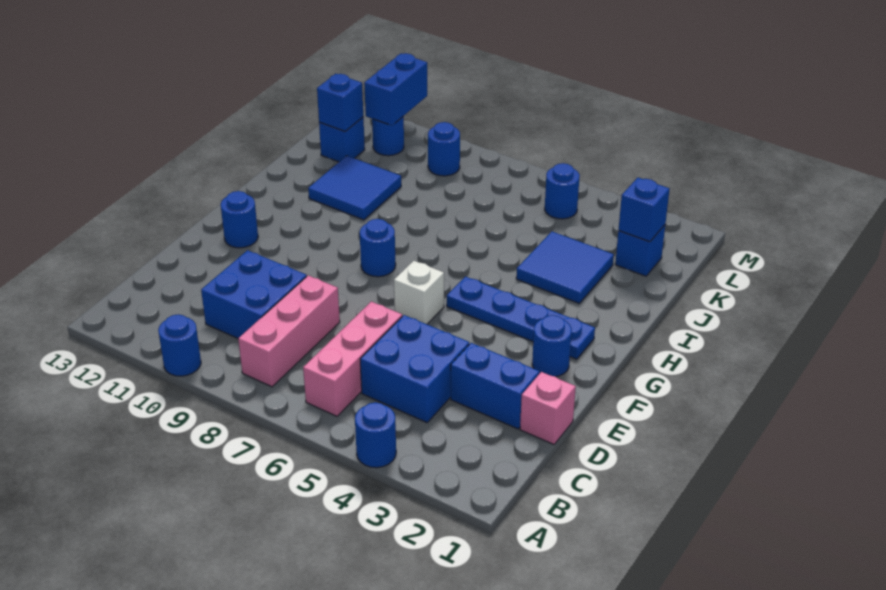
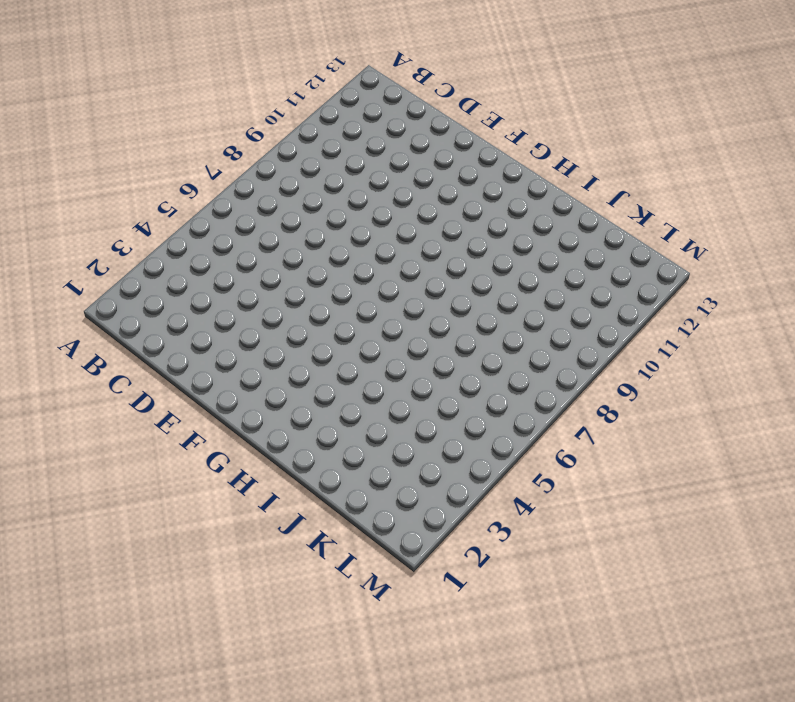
none -> blue round brick A4 level 1
none -> blue round brick A10 level 1
none -> pink brick B6:D6 level 1

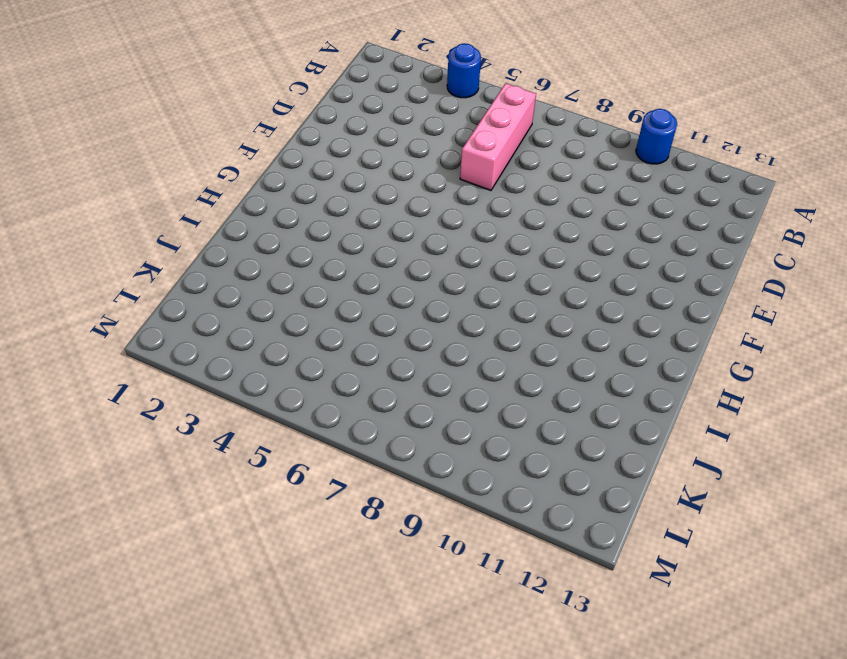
none -> pink brick B8:D8 level 1
none -> blue brick C4:D5 level 1
none -> blue brick C9:D10 level 1

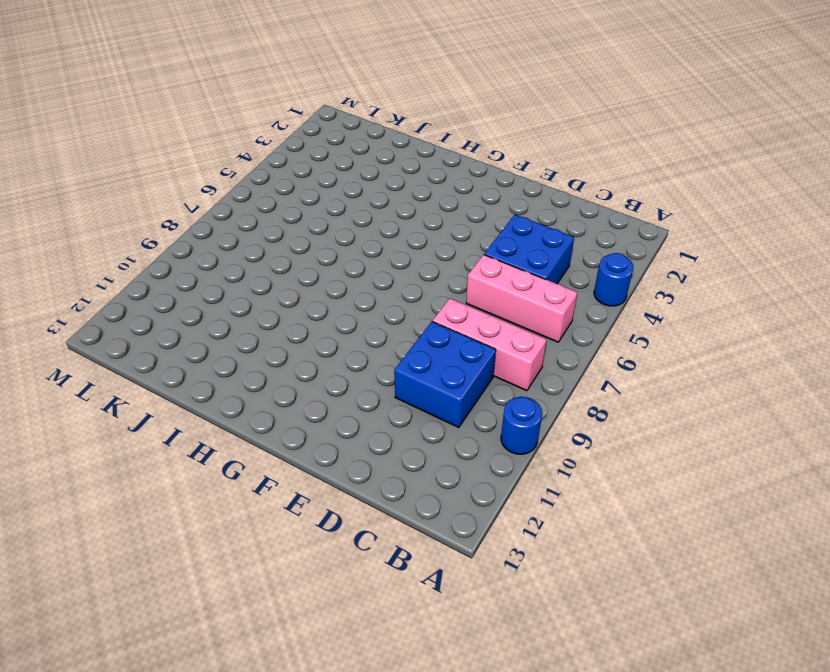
none -> pink brick D1 level 1
none -> blue brick D2:D3 level 1
none -> blue round brick F2 level 1

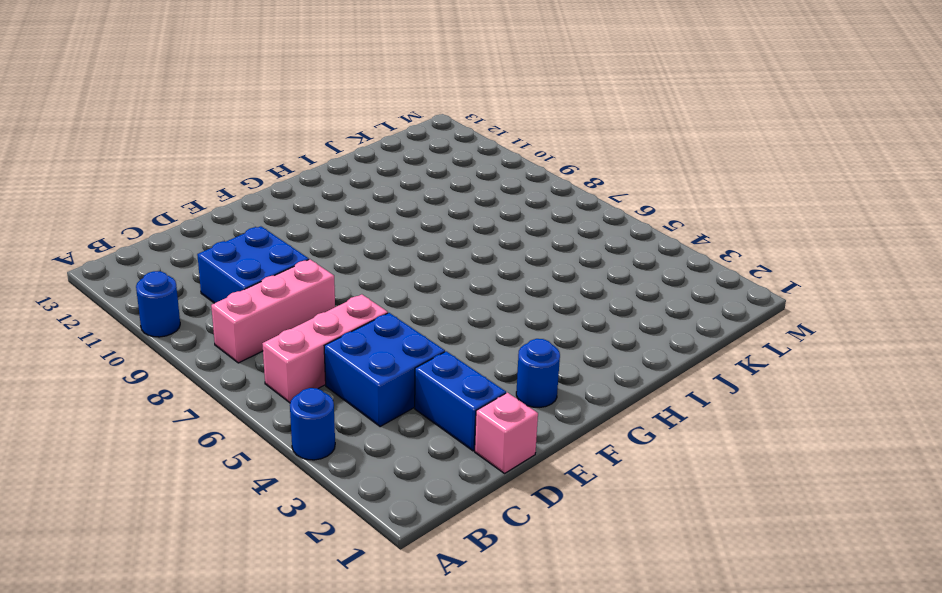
none -> white brick F6 level 1
none -> blue round brick F12 level 1
none -> blue plate G2:G5 level 1

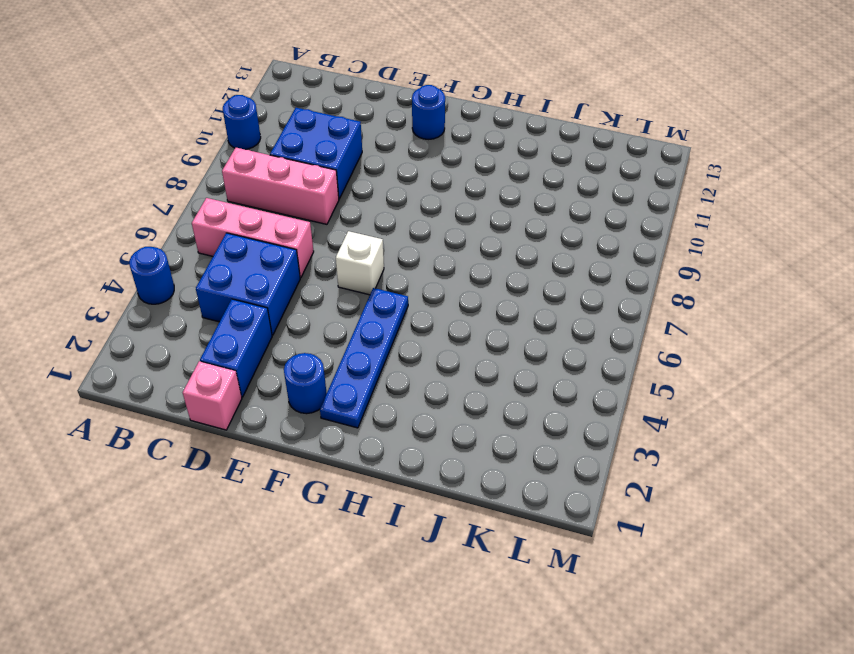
none -> blue round brick G8 level 1
none -> blue tile I3:J4 level 1
none -> blue tile I10:J11 level 1

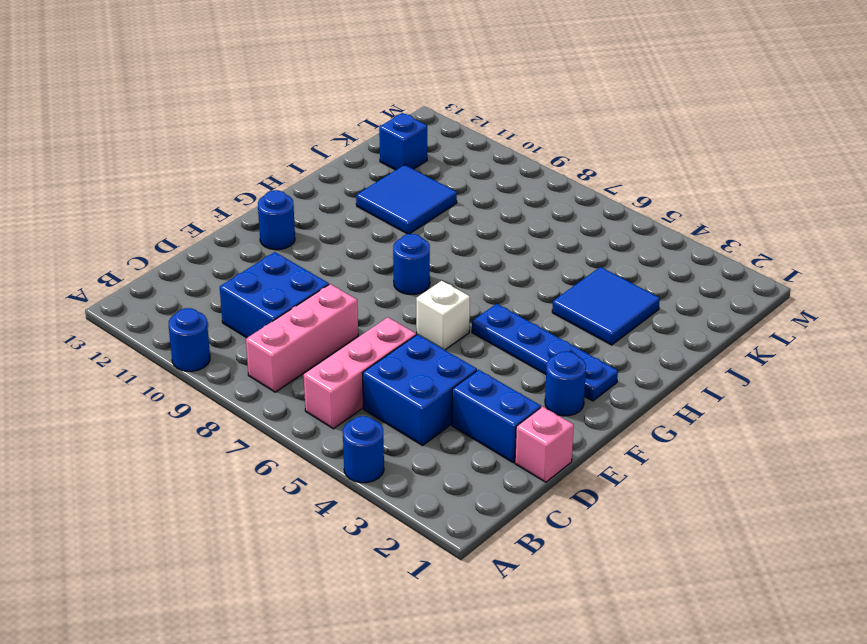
none -> blue brick K2 level 1
none -> blue round brick L5 level 1
none -> blue round brick L9 level 1

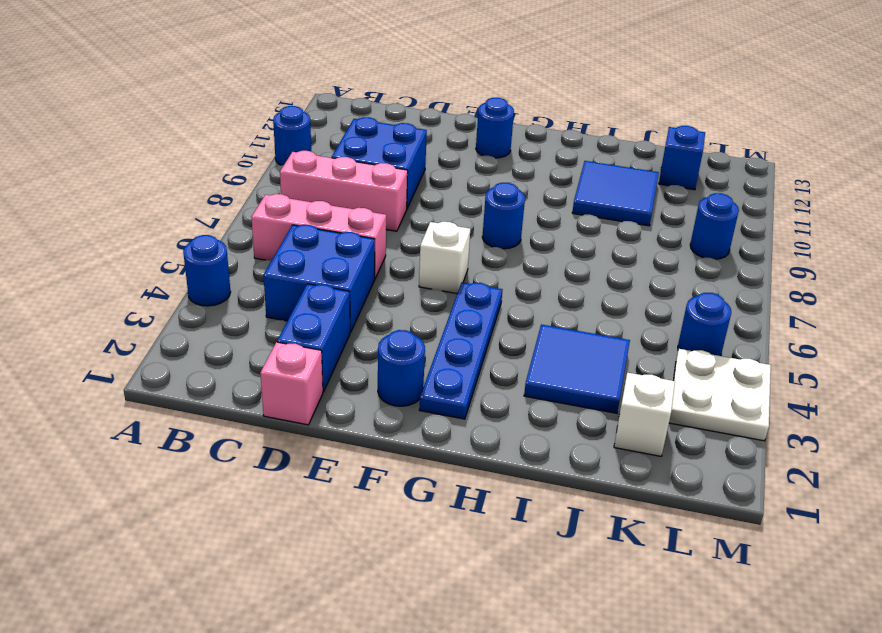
white brick K2 level 1 -> blue brick K2 level 1
white plate L3:M4 level 1 -> none
none -> blue round brick L11 level 1
none -> blue brick K2 level 2
none -> blue brick K12 level 2

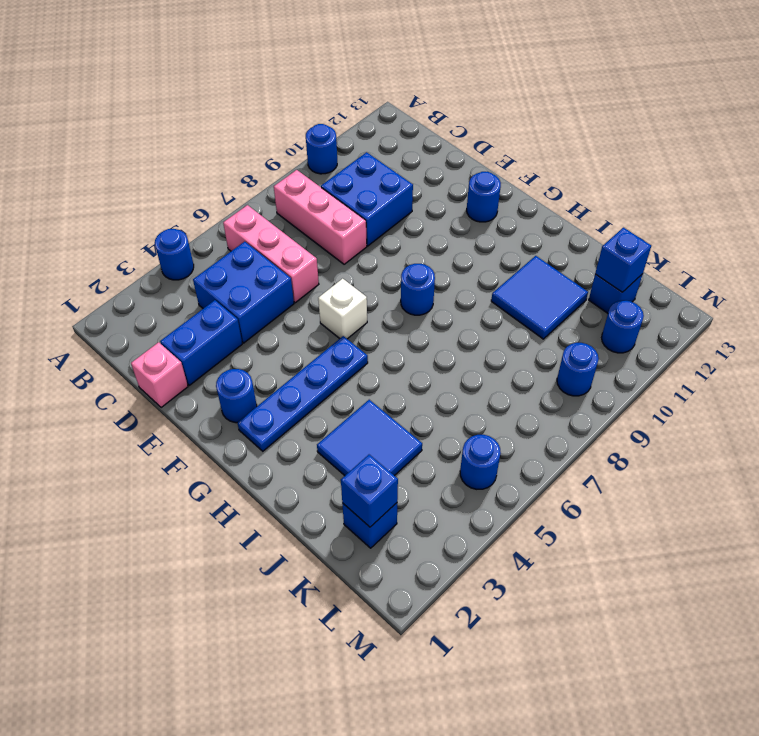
none -> blue brick L11:M11 level 2

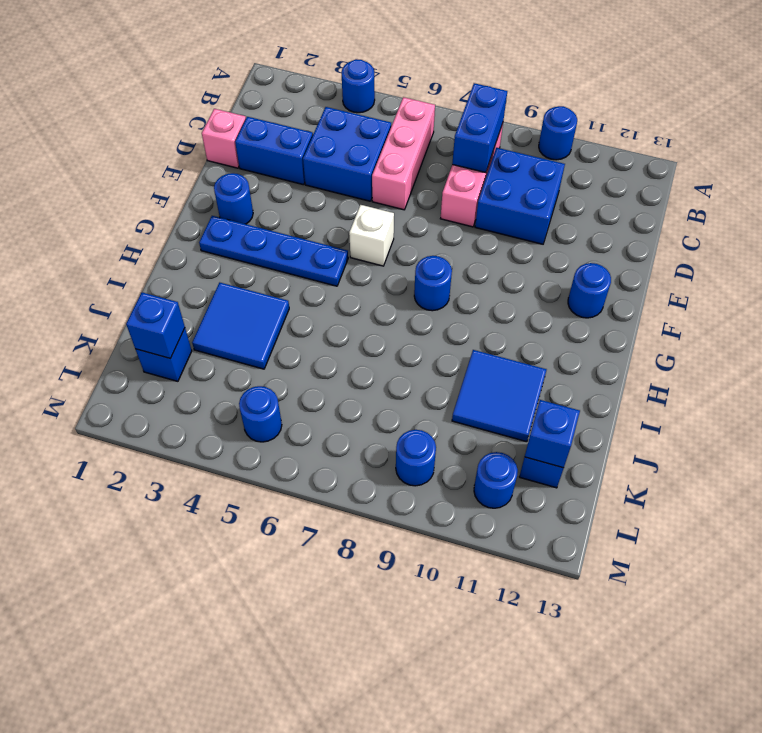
blue brick B8:C8 level 2 -> blue brick L11:M11 level 2

